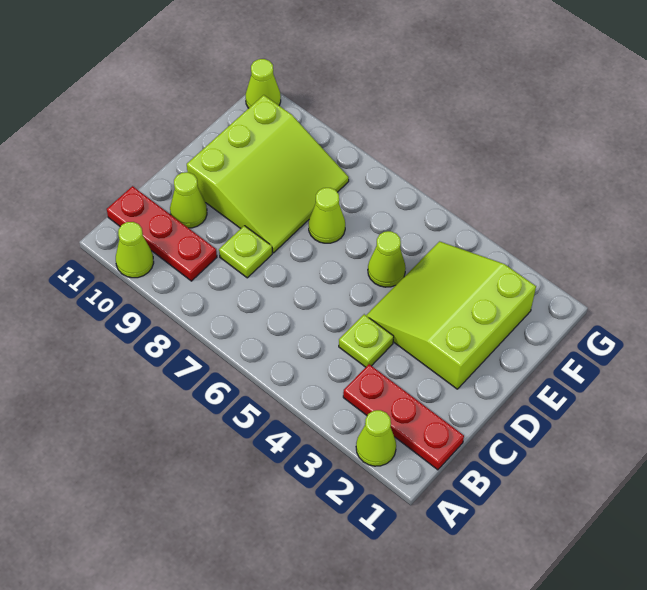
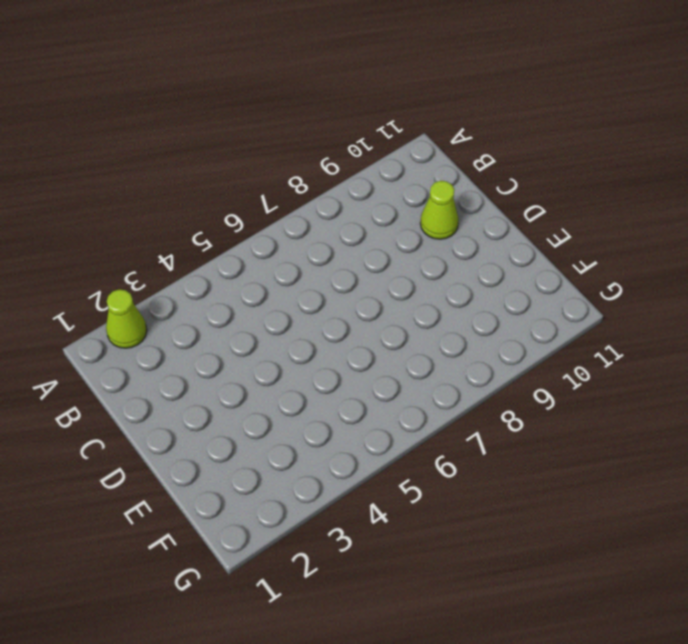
none -> lime cone A10 level 1
none -> red plate B1:B3 level 1
none -> red plate B9:B11 level 1

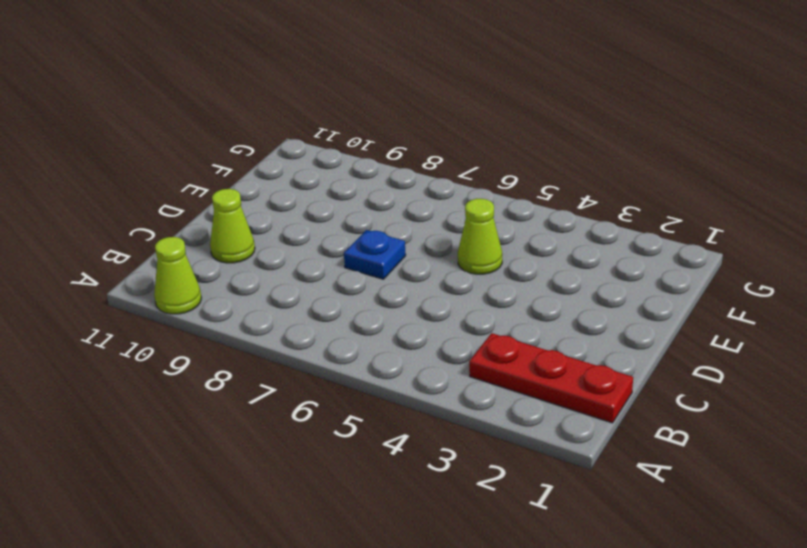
blue plate D7 level 1 -> none
none -> lime cone A2 level 1
none -> red plate B9:B11 level 1
none -> lime plate C4 level 1

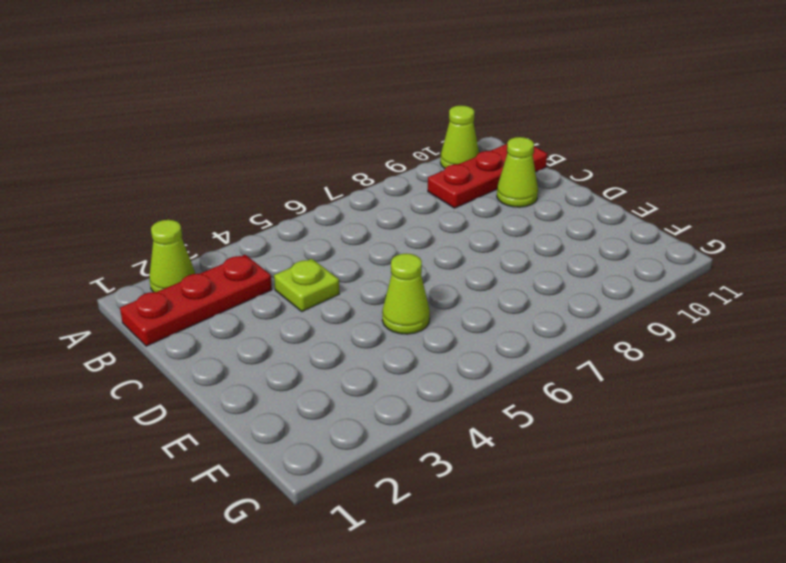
none -> lime plate C8 level 1
none -> lime slope D2:F4 level 1 top 2
none -> lime slope D8:F10 level 1 top 10

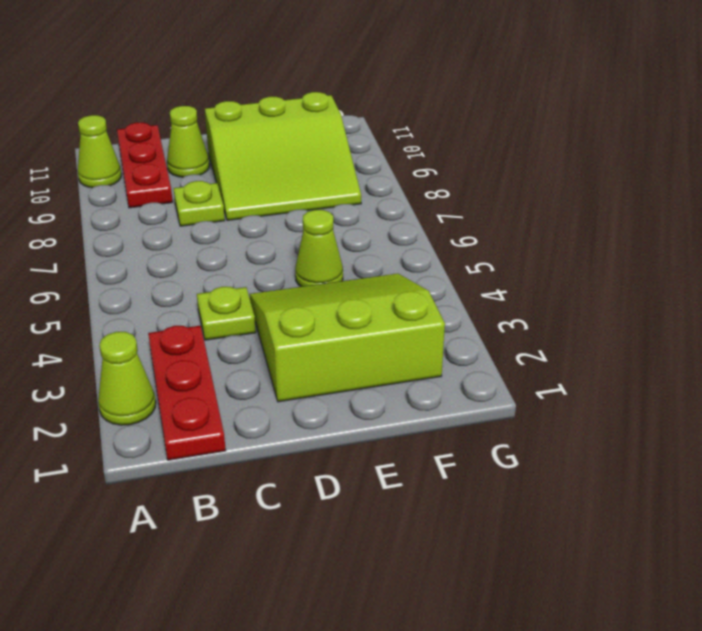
none -> lime cone E7 level 1
none -> lime cone G11 level 1

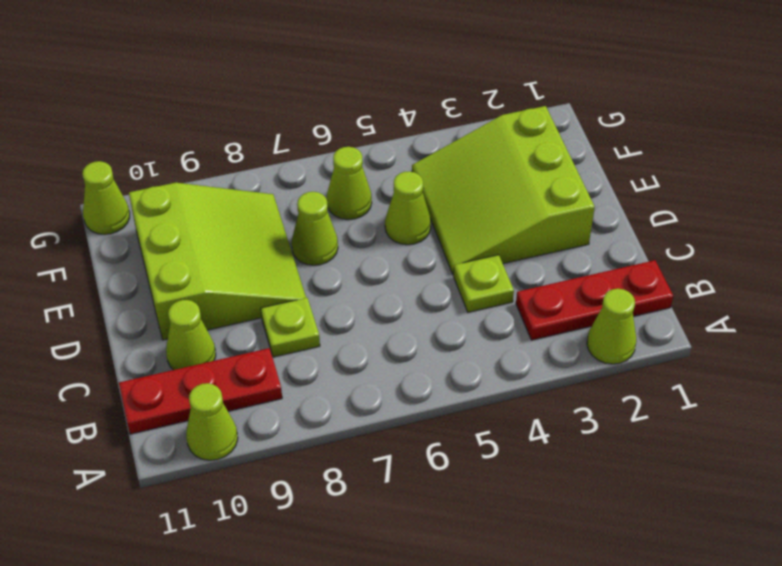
lime cone F6 level 1 -> none

